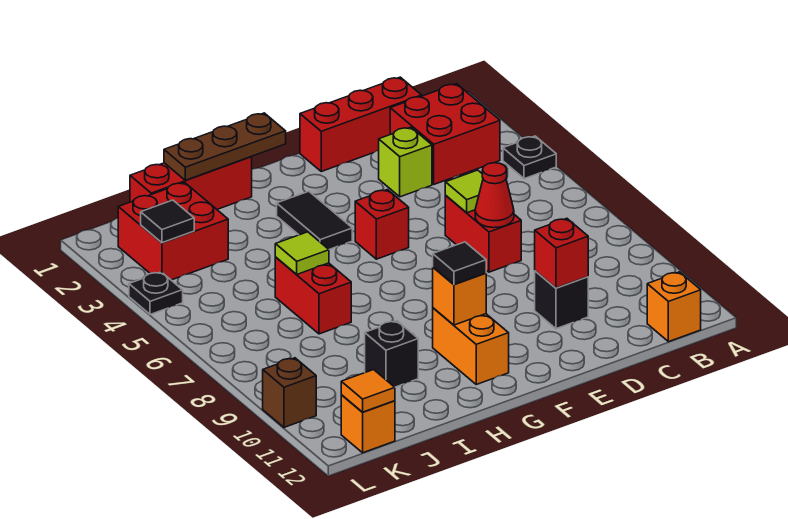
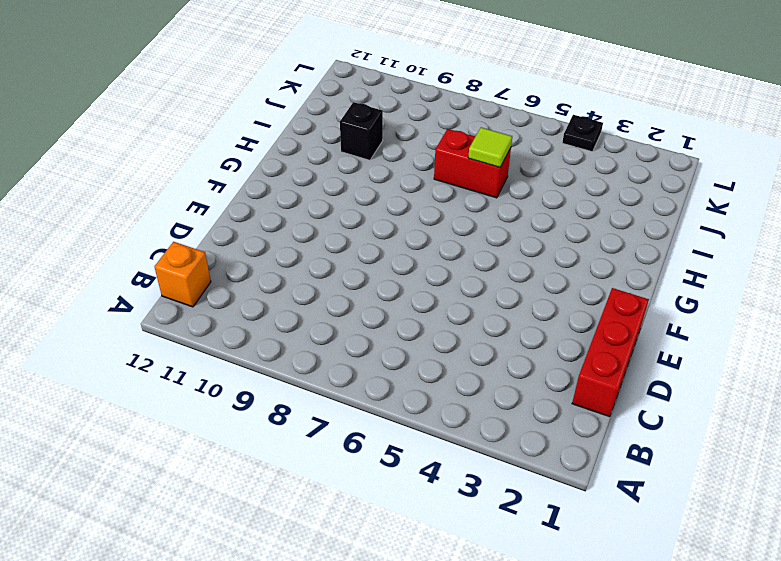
none -> black plate A4 level 1
none -> red brick B2:C3 level 1
none -> lime brick D3 level 1

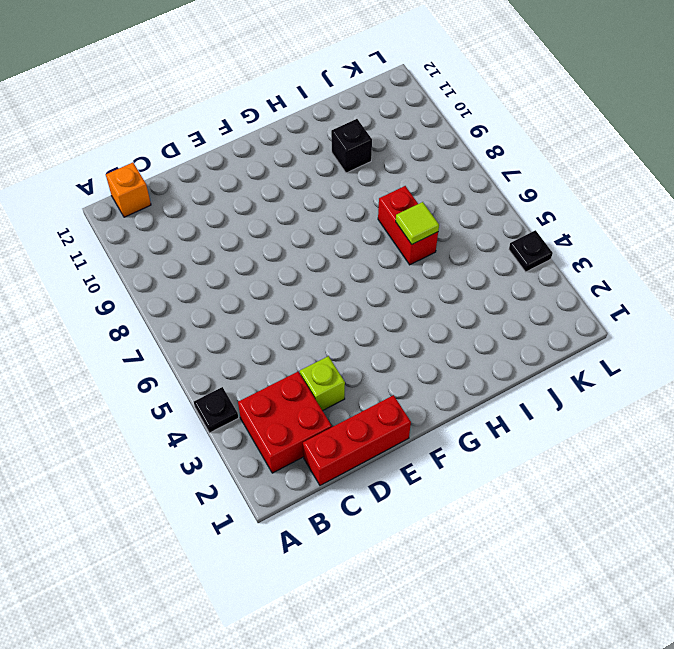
none -> red brick D6:D7 level 1
none -> black brick D10 level 1
none -> red brick F5 level 1

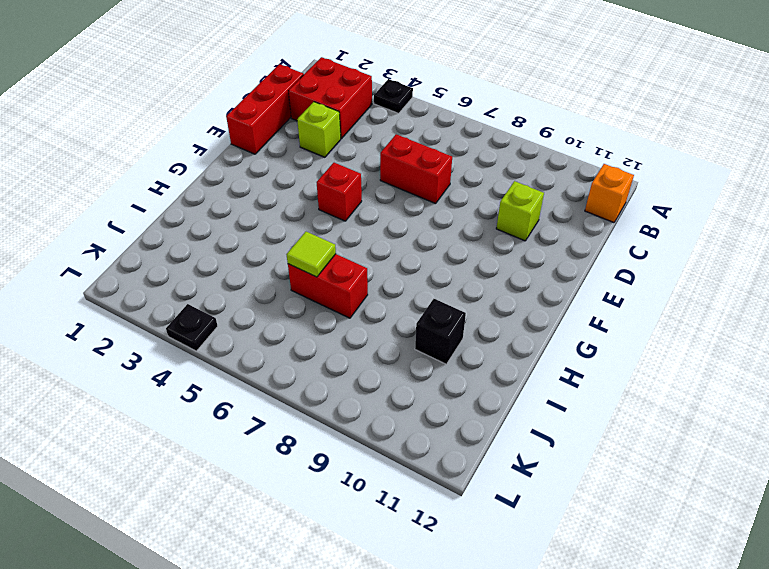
lime brick D10 level 1 -> black brick D10 level 1
none -> black tile G3:G4 level 1
none -> orange brick G10:G11 level 1
none -> red brick H1:J1 level 1

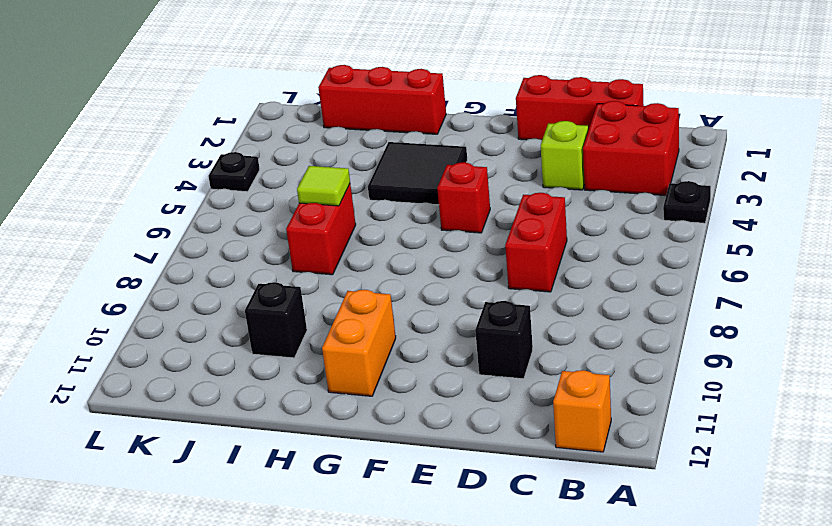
black tile G3:H4 level 1 -> black tile G3:G4 level 1
none -> red brick J2:K3 level 1
none -> orange brick K12 level 1
none -> brown brick L10 level 1

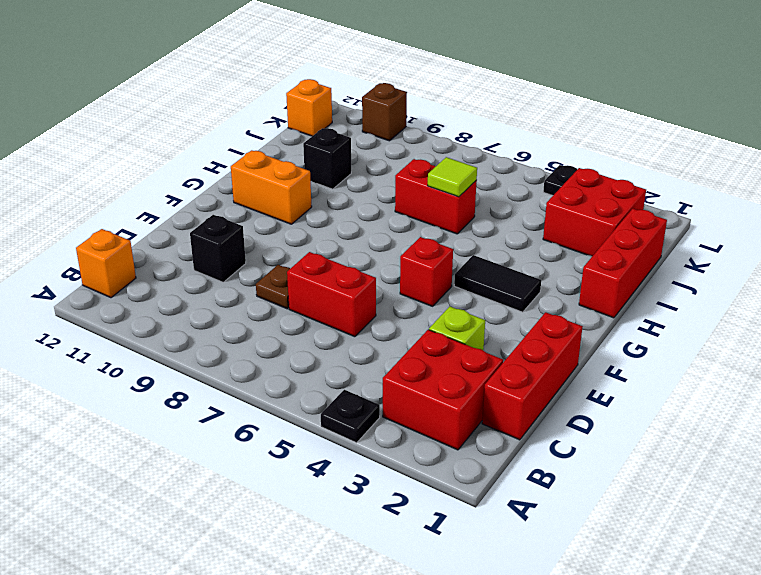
brown plate D8 level 1 -> none
none -> lime tile D6 level 2
none -> red cone D7 level 2
none -> red brick D10 level 2

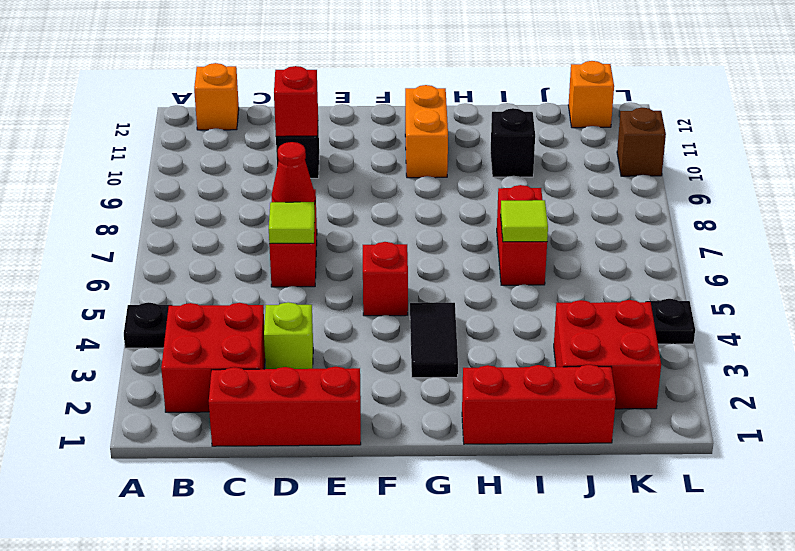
none -> brown plate G1:I1 level 2
none -> orange brick G10 level 2
none -> black tile K3 level 2

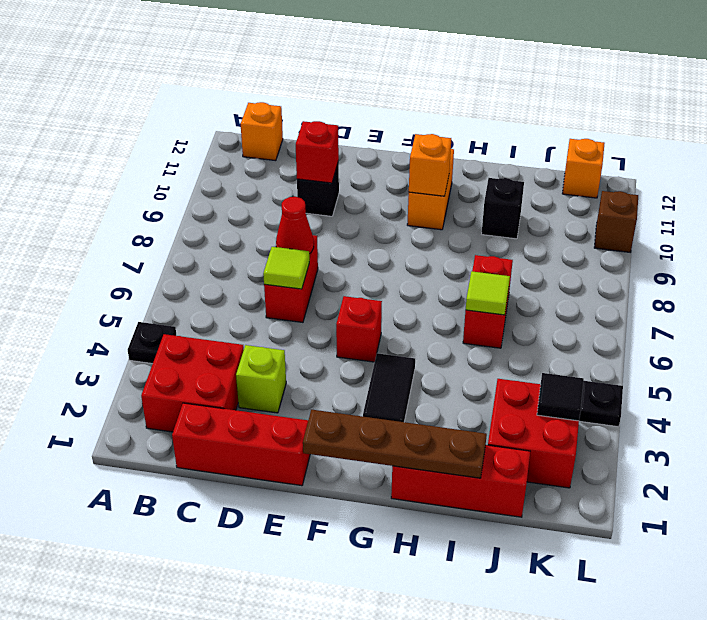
brown plate F1:I1 level 2 -> brown plate G1:I1 level 2
none -> orange tile K12 level 2
none -> black tile G10 level 3

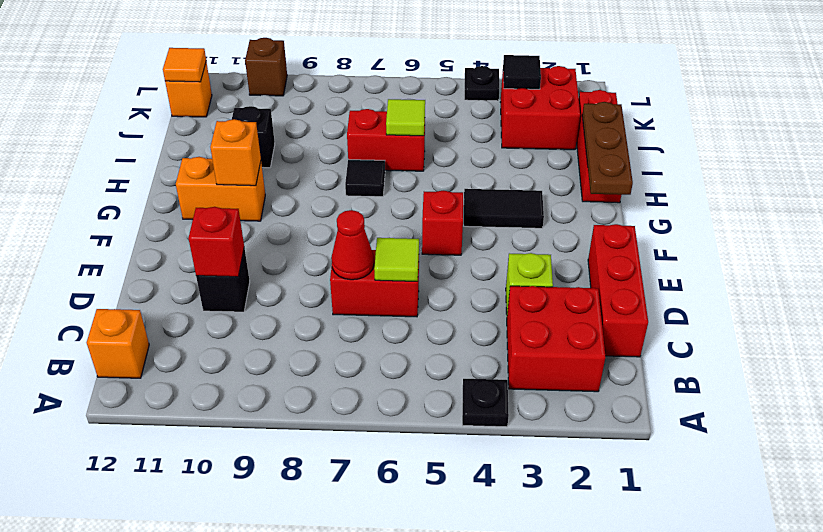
black tile H7 level 1 -> black tile G10 level 3

